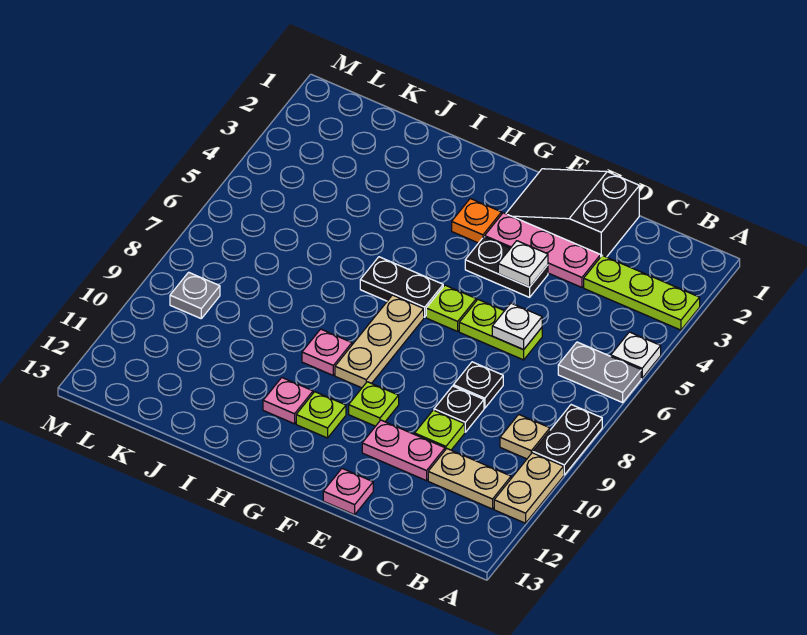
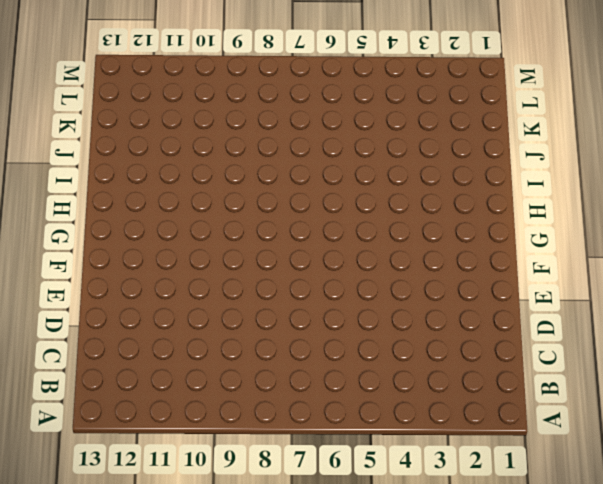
none -> lime plate A3:C3 level 1
none -> white plate A5 level 1
none -> grey plate A6:B6 level 1

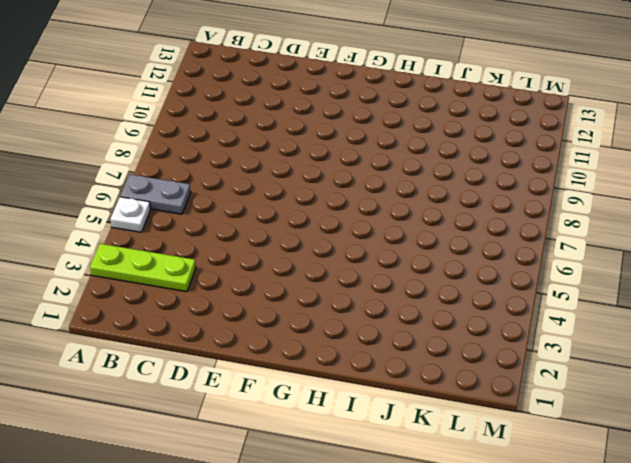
none -> black plate A8:A9 level 1
none -> tan plate A10:A11 level 1
none -> tan plate B9 level 1

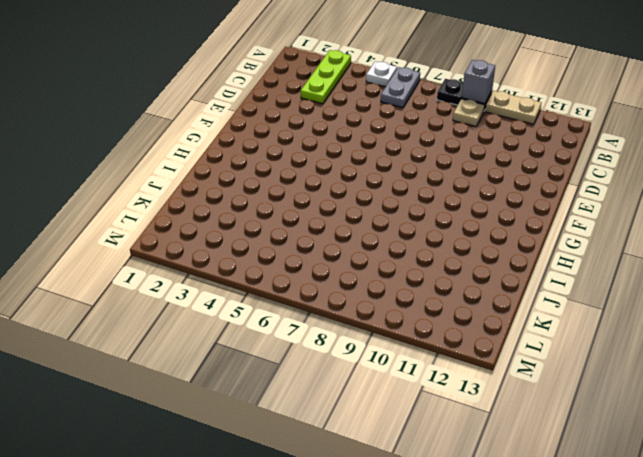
grey brick A9 level 2 -> none
none -> tan plate B11:C11 level 1
none -> black slope D1:F2 level 1 top D
none -> pink plate D3:F3 level 1

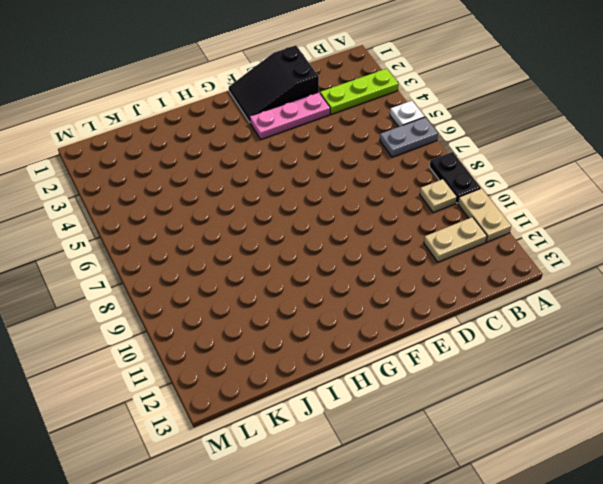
none -> lime plate D6:E6 level 1
none -> black plate D8 level 1
none -> black plate D9 level 1

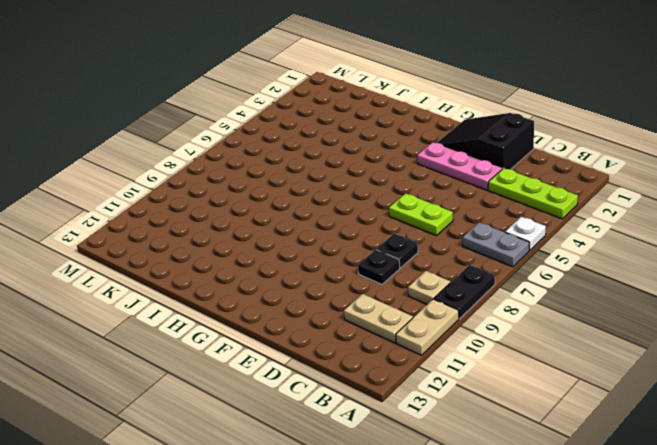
none -> lime plate D10 level 1
none -> pink plate D11:E11 level 1
none -> black plate E4:F4 level 1

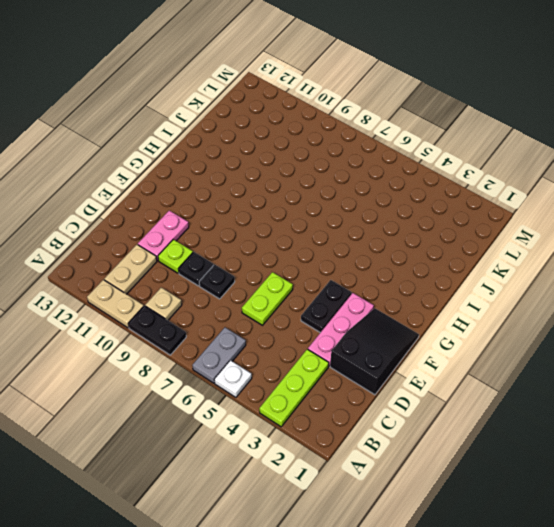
none -> pink plate E13 level 1
none -> lime plate F6 level 1
none -> lime plate F10 level 1

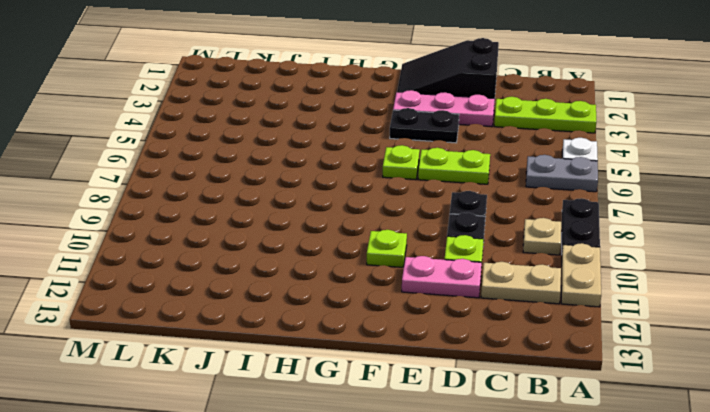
none -> pink plate E13 level 1
none -> orange plate G3 level 1
none -> black plate G6:H6 level 1

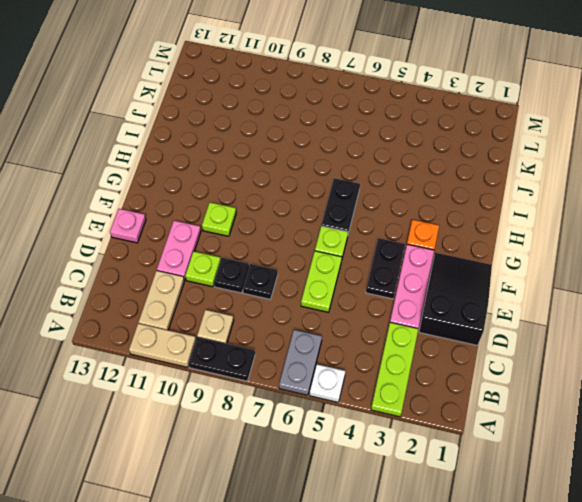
none -> tan plate G7:G9 level 1
none -> lime plate G11 level 1
none -> pink plate H9 level 1

